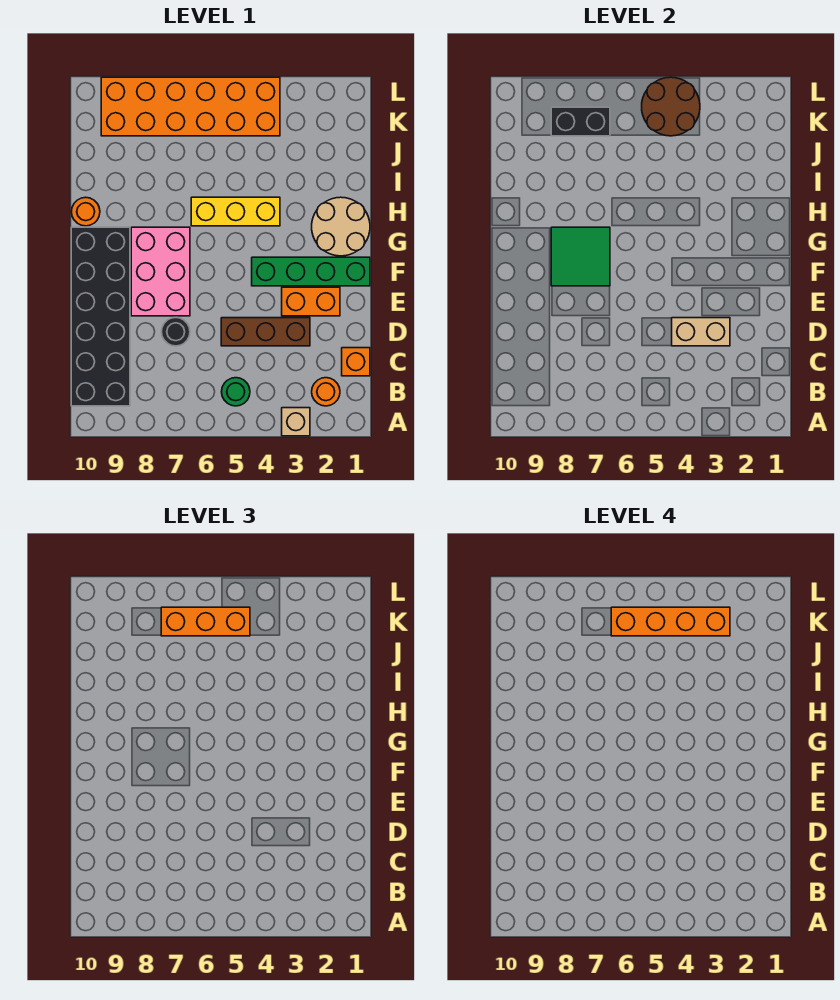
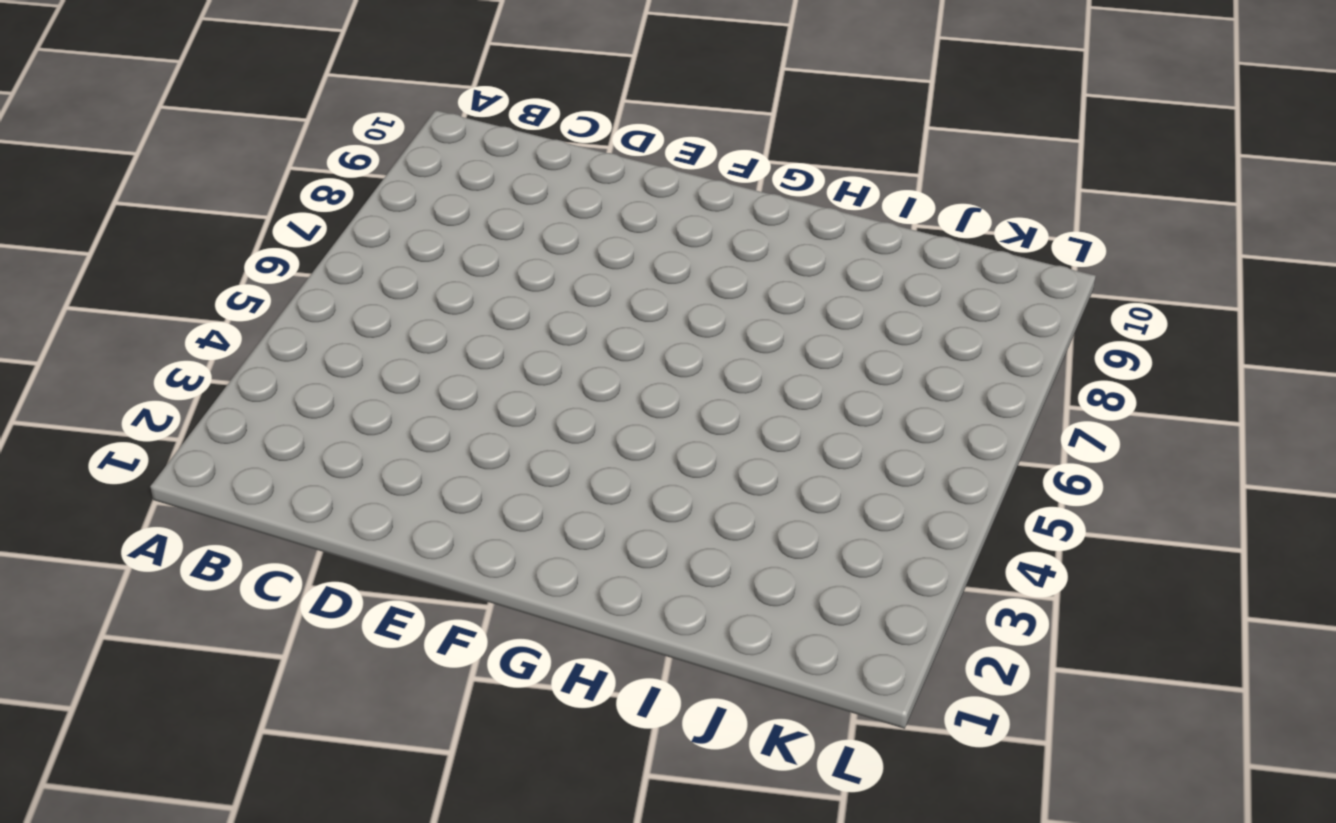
none -> tan brick A3 level 1
none -> orange round brick B2 level 1
none -> green round brick B5 level 1

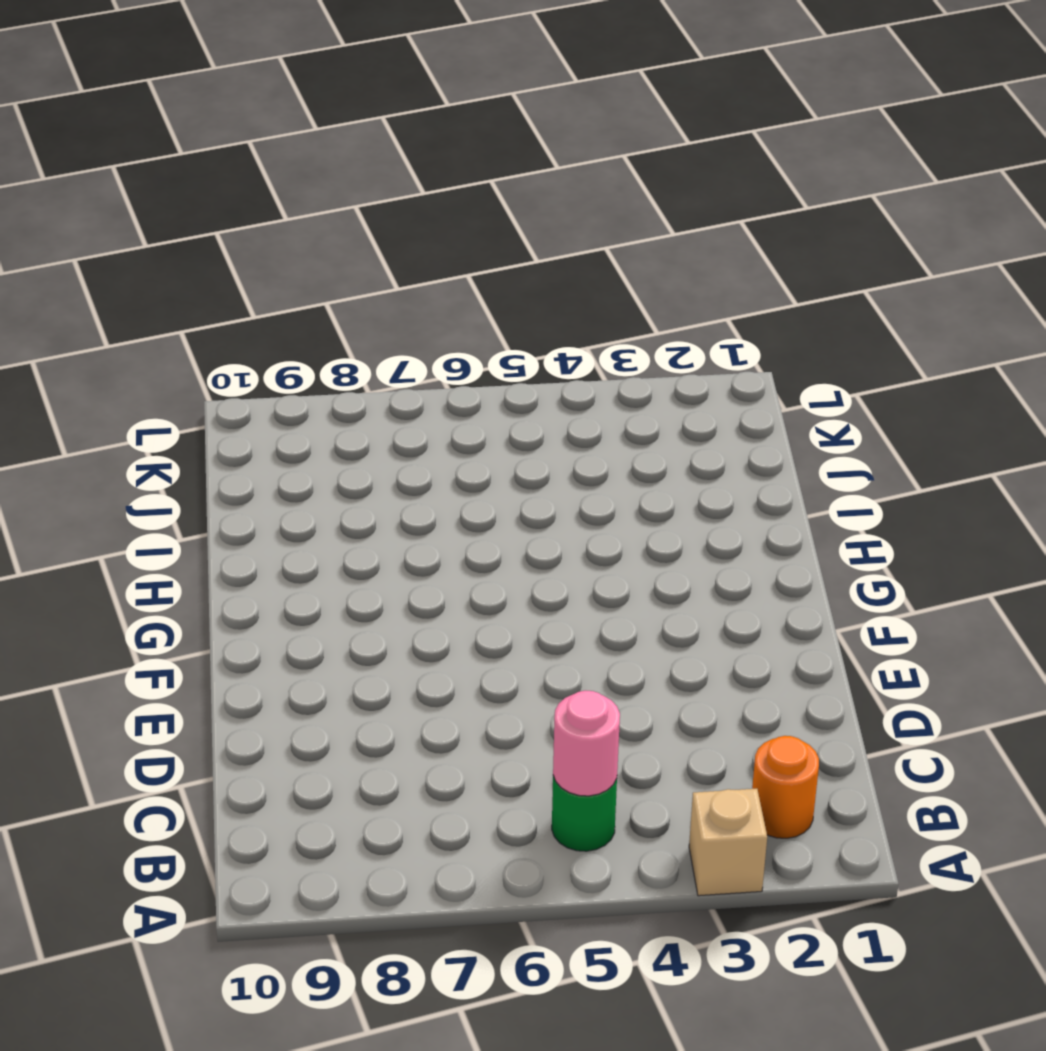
pink round brick B5 level 2 -> none
none -> black brick B9:G10 level 1
none -> orange brick C1 level 1
none -> brown brick D3:D5 level 1

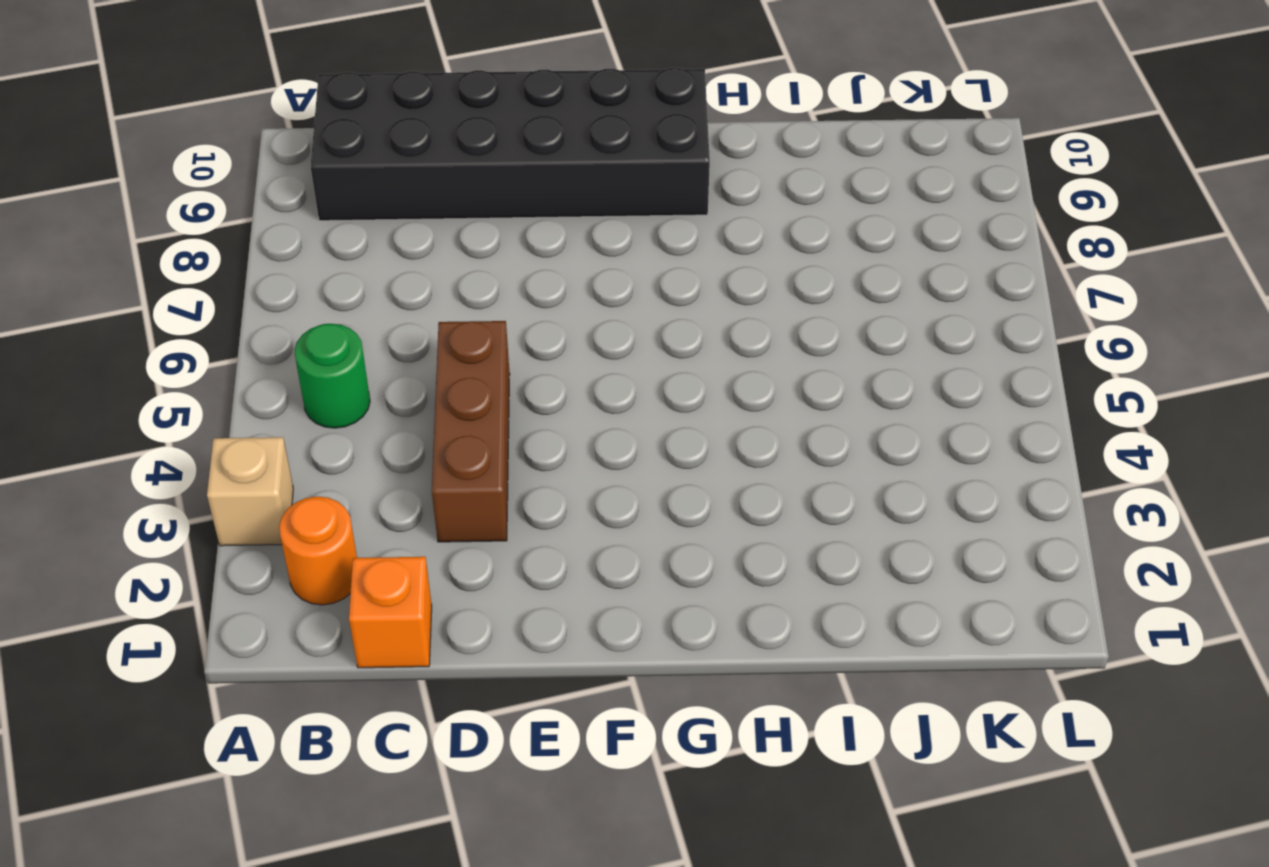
none -> black round brick D7 level 1
none -> orange brick E2:E3 level 1
none -> pink brick E7:G8 level 1

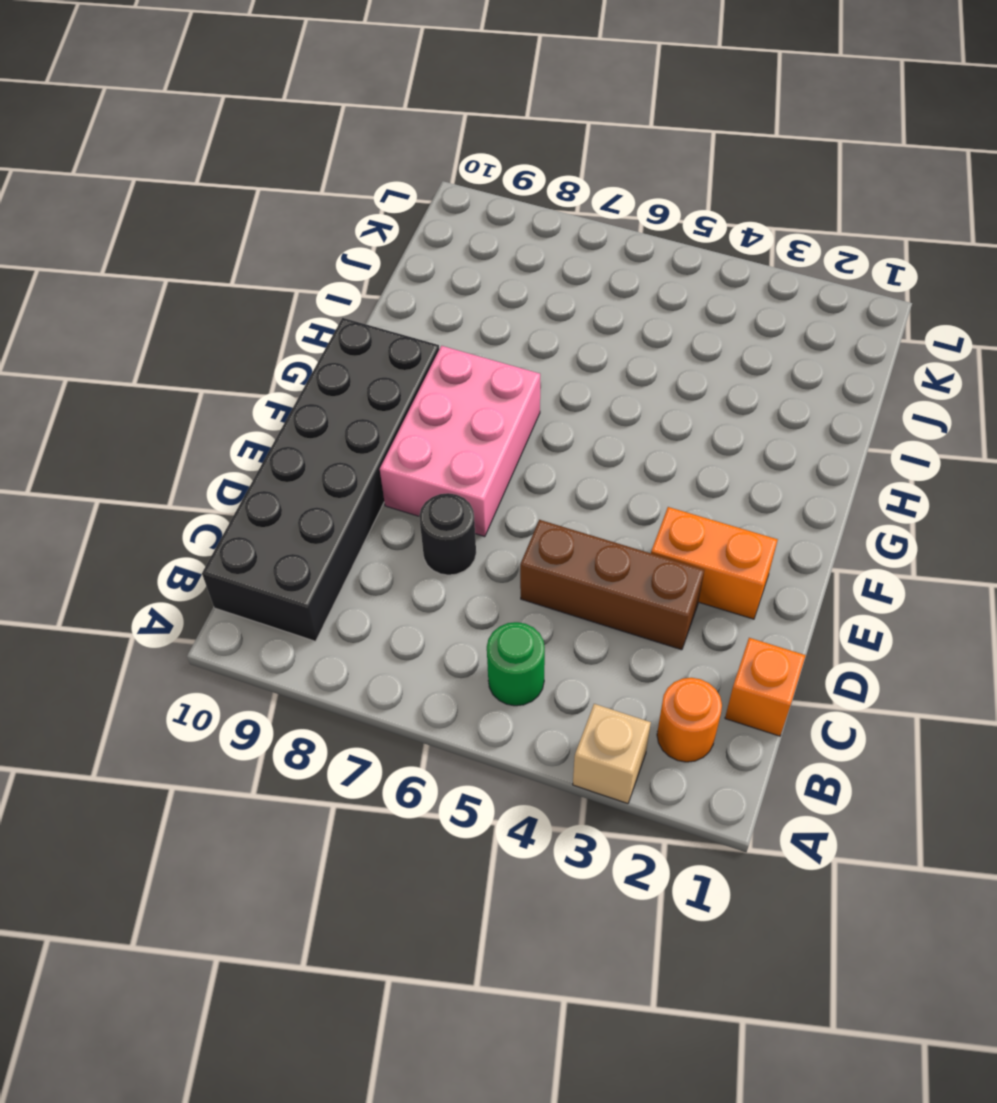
none -> green brick F1:F4 level 1
none -> tan round brick G1:H2 level 1
none -> yellow brick H4:H6 level 1

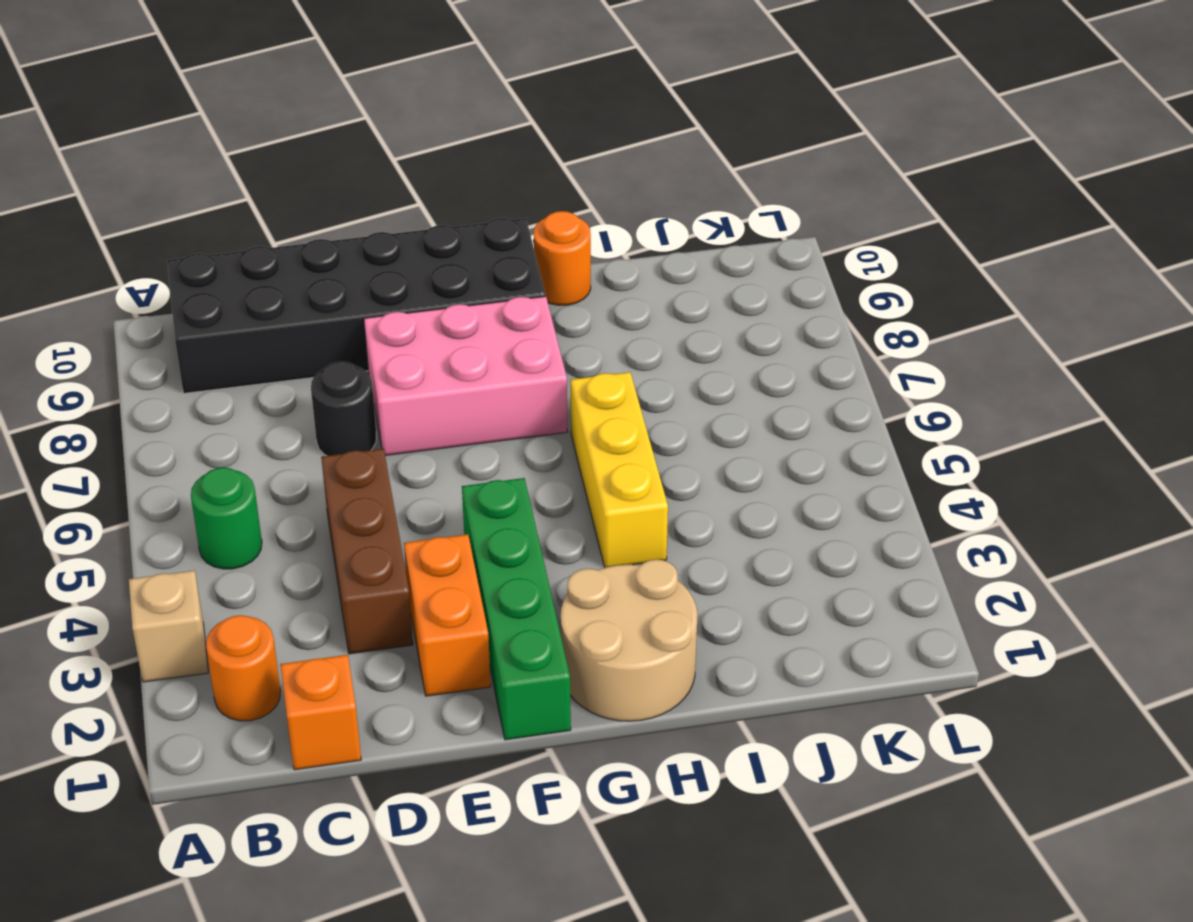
none -> orange brick K4:L9 level 1
none -> tan brick D3:D4 level 2
none -> green tile F7:G8 level 2

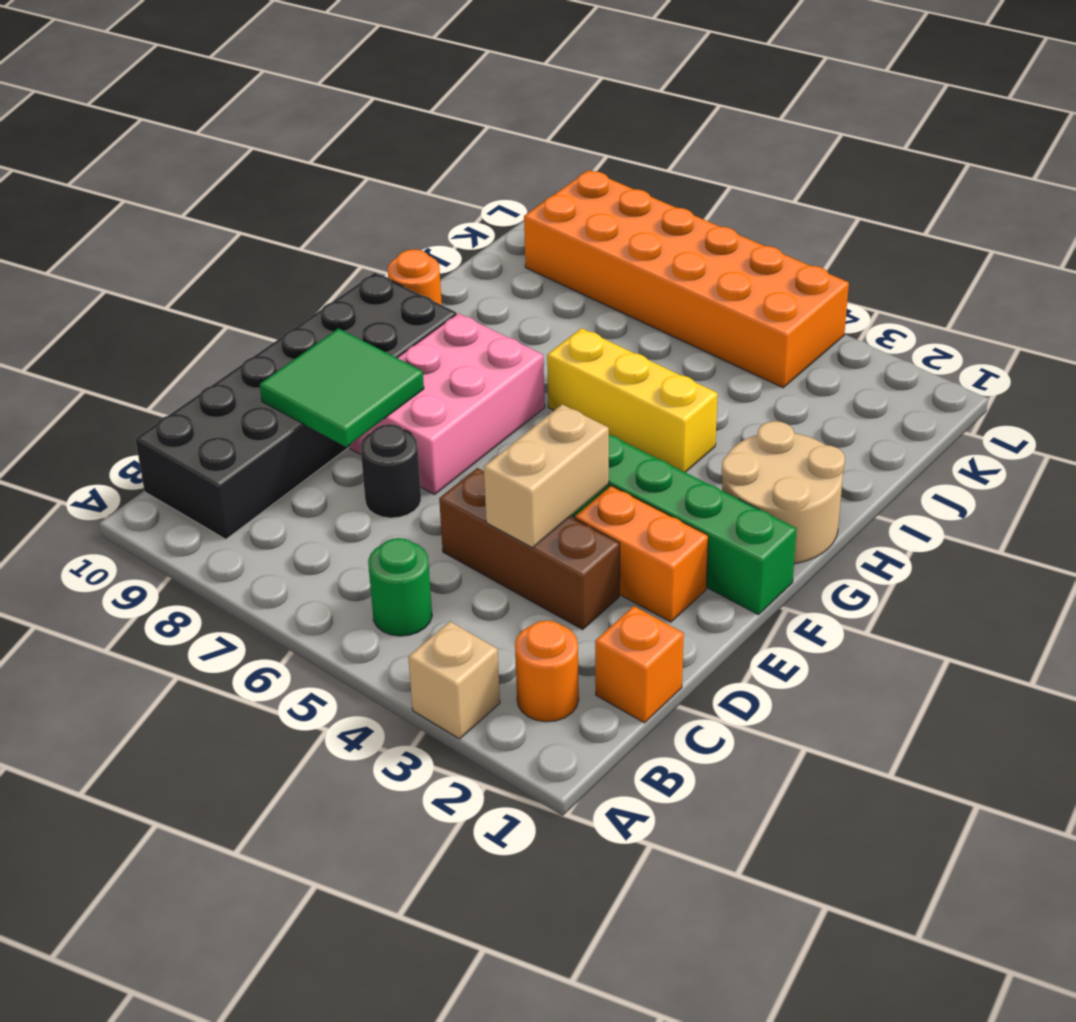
tan brick D4:E4 level 2 -> tan brick D3:D4 level 2
green tile D8:E9 level 2 -> green tile F7:G8 level 2
none -> brown round brick K4:L5 level 2
none -> black brick K7:K8 level 2
none -> orange brick K5:K7 level 3

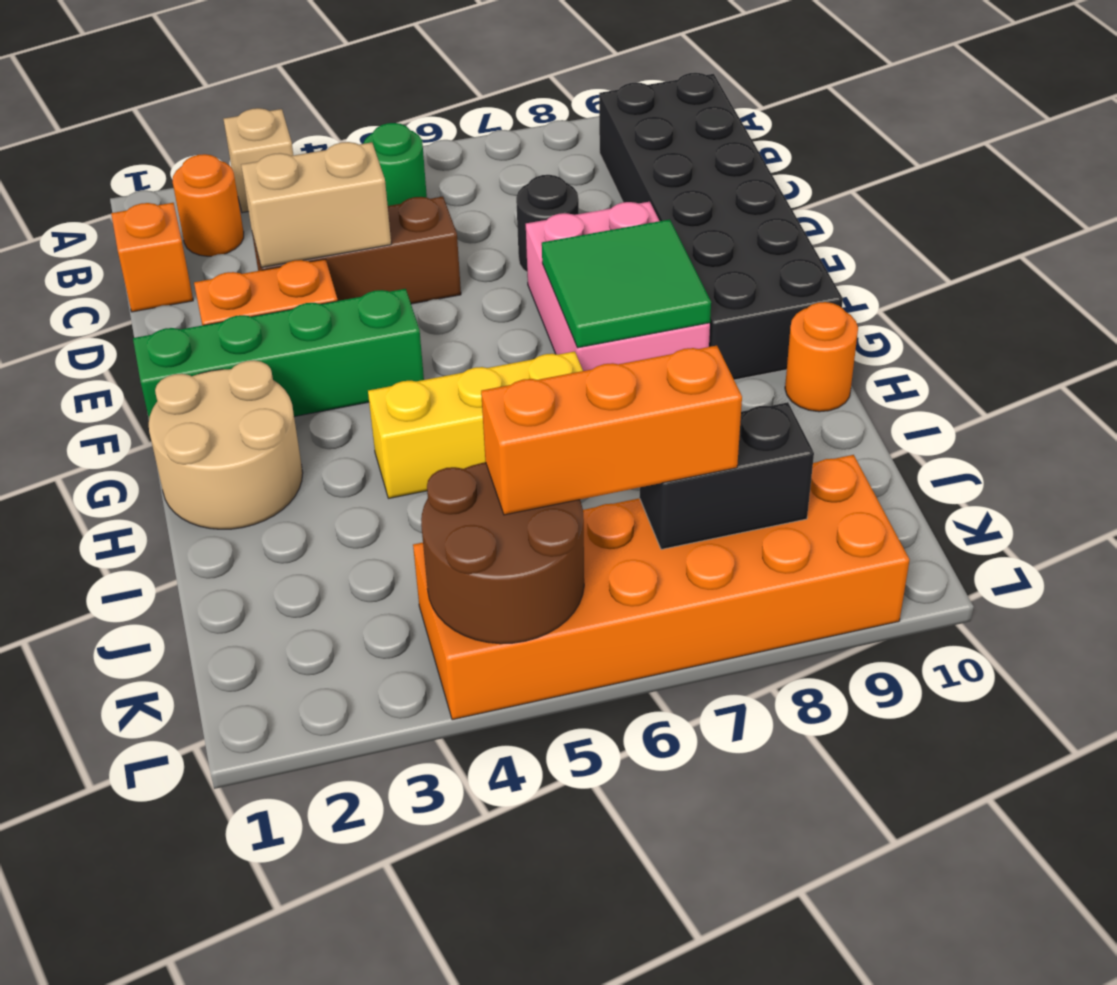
none -> orange brick K3:K6 level 4

